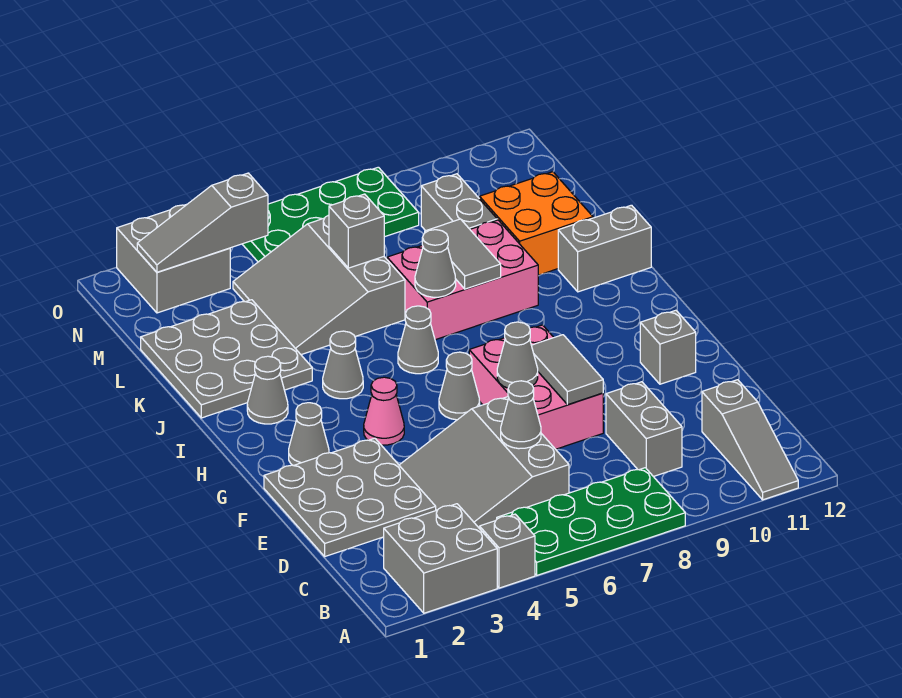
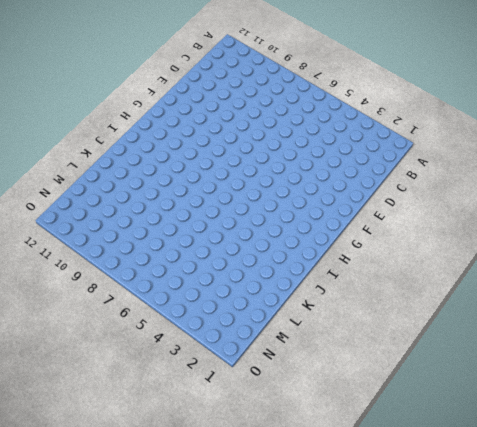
none -> grey brick A2:B3 level 1
none -> grey brick A4 level 1
none -> green plate A5:B8 level 1
none -> grey slope A11:C11 level 1 top C

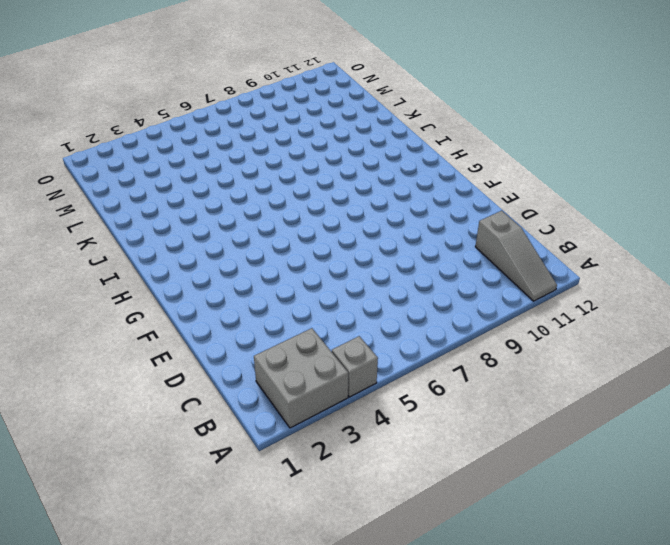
none -> green plate A5:B8 level 1
none -> grey slope C4:E6 level 1 top 6
none -> grey brick C9:D9 level 1
none -> grey plate D1:F3 level 1

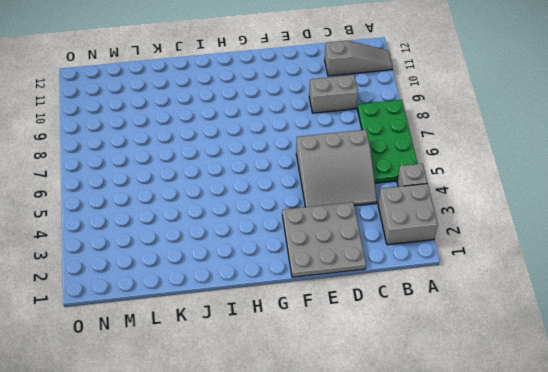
none -> pink brick E7:G8 level 1
none -> grey brick F11 level 1
none -> grey cone G2 level 1
none -> pink cone G4 level 1

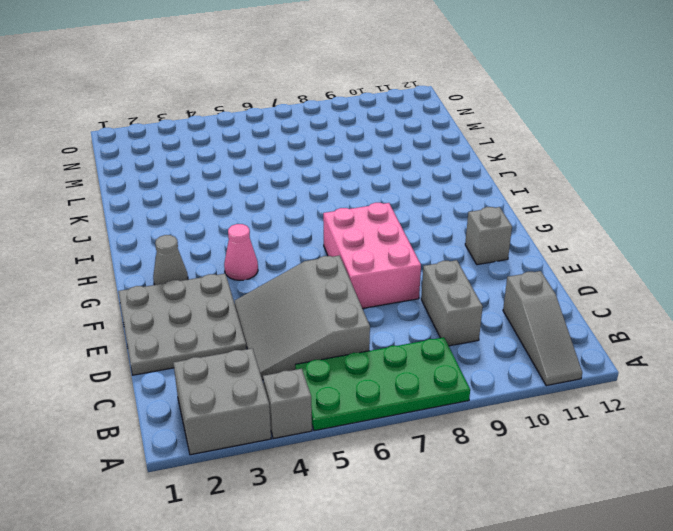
none -> grey cone G6 level 1
none -> grey cone I2 level 1
none -> grey cone I4 level 1
none -> grey cone I6 level 1

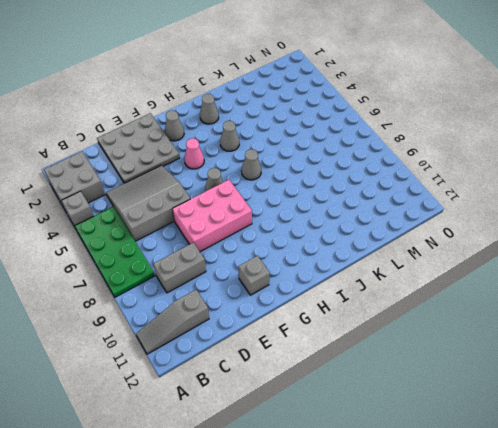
none -> grey plate J1:L3 level 1
none -> pink brick J7:K9 level 1
none -> grey brick J11:J12 level 1
none -> grey slope K4:M6 level 1 top 6

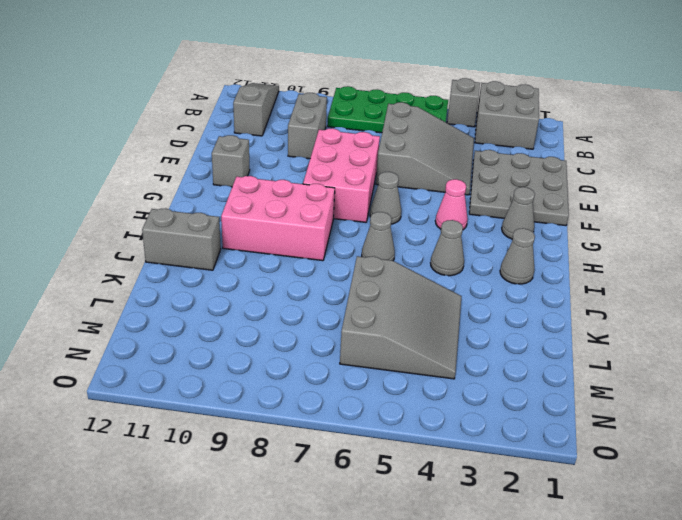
pink brick H8:I10 level 1 -> pink brick J7:K9 level 1
none -> grey plate J1:L3 level 1
none -> orange brick K10:L11 level 1
none -> grey brick L9:M9 level 1
none -> grey brick N2:O3 level 1

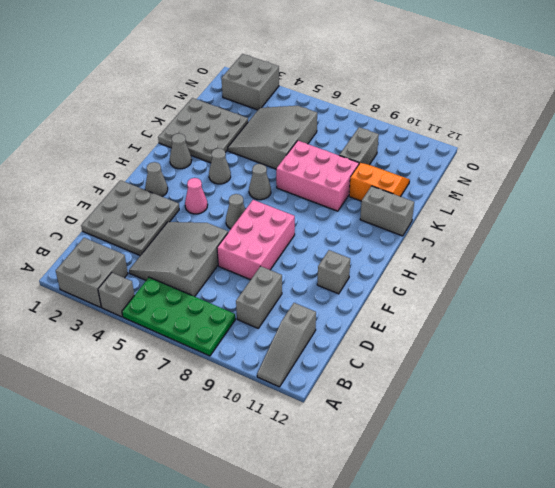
orange slope K10:L11 level 1 top K -> orange brick K10:L11 level 1
none -> green plate N5:O8 level 1
none -> grey cone D6 level 2
none -> grey tile E8:F8 level 2
none -> grey cone F7 level 2

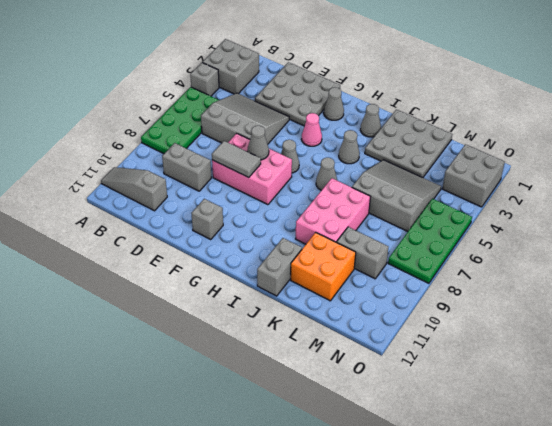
none -> grey cone D6 level 2
none -> grey cone J7 level 2
none -> grey tile J8:K8 level 2
none -> grey brick L6 level 2

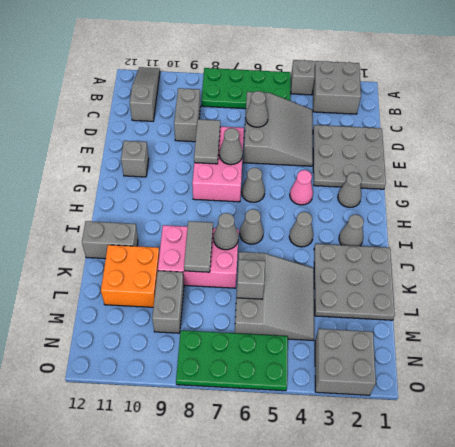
none -> grey slope N2:N4 level 2 top 4

